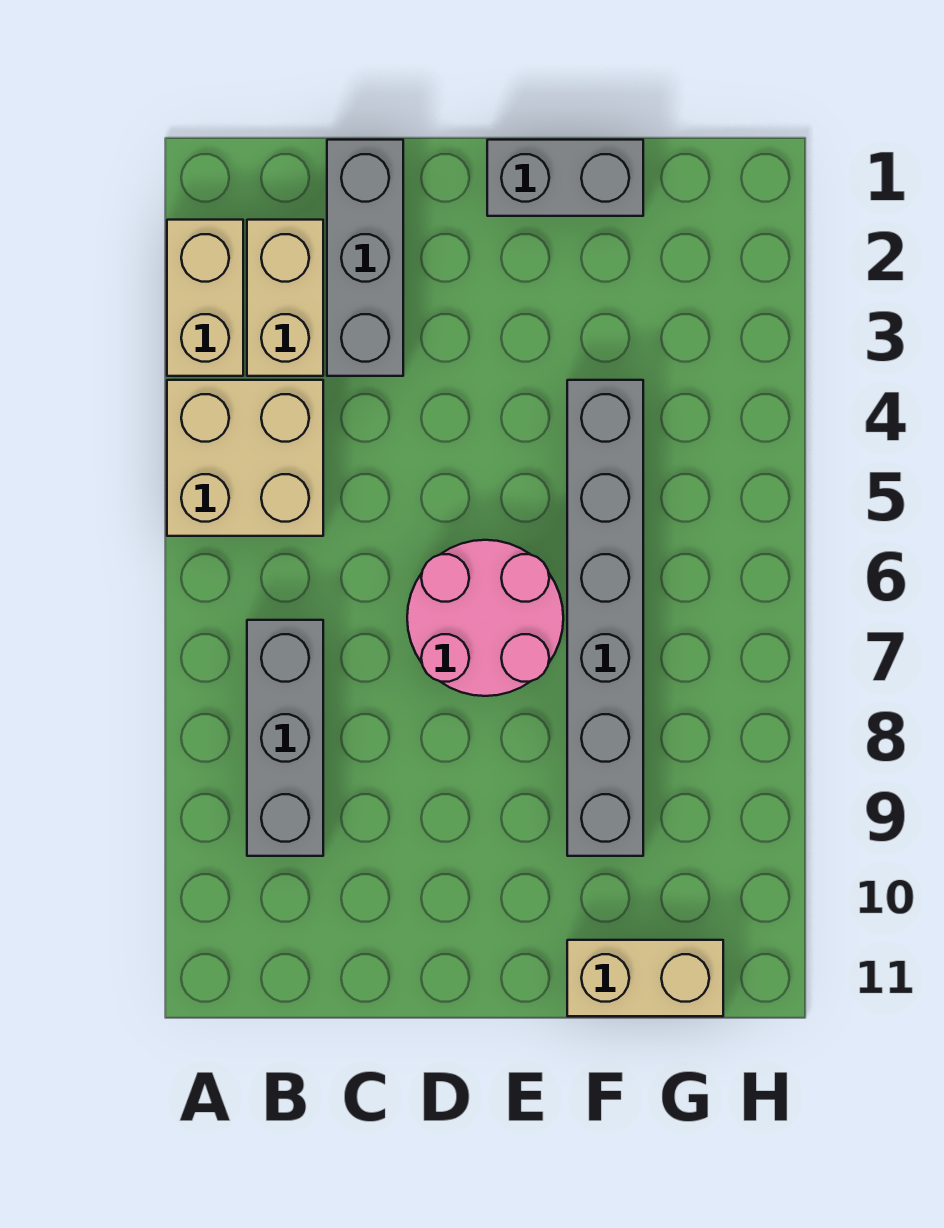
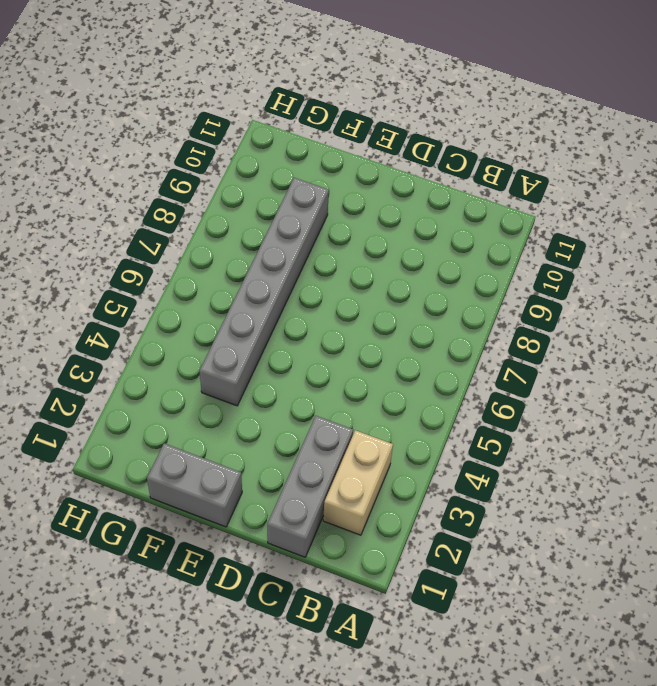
none -> tan brick A2:A3 level 1
none -> tan brick A4:B5 level 1

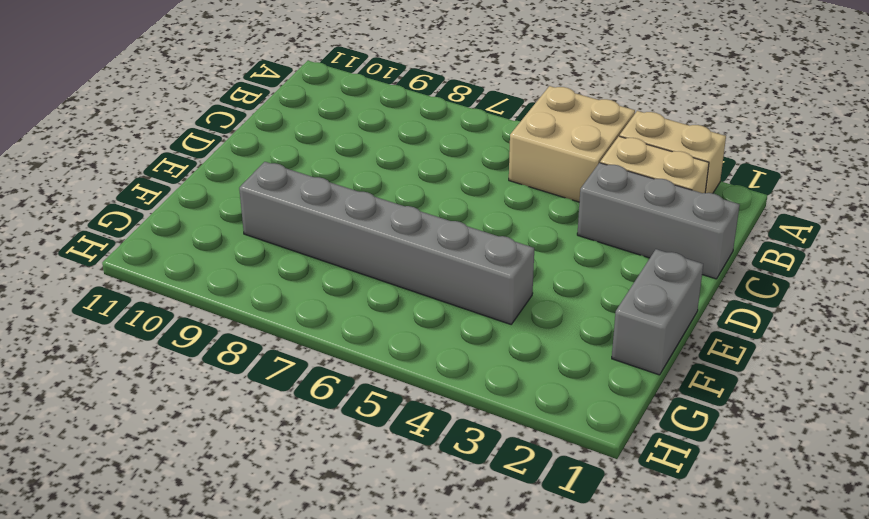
none -> grey brick B7:B9 level 1
none -> pink round brick D6:E7 level 1

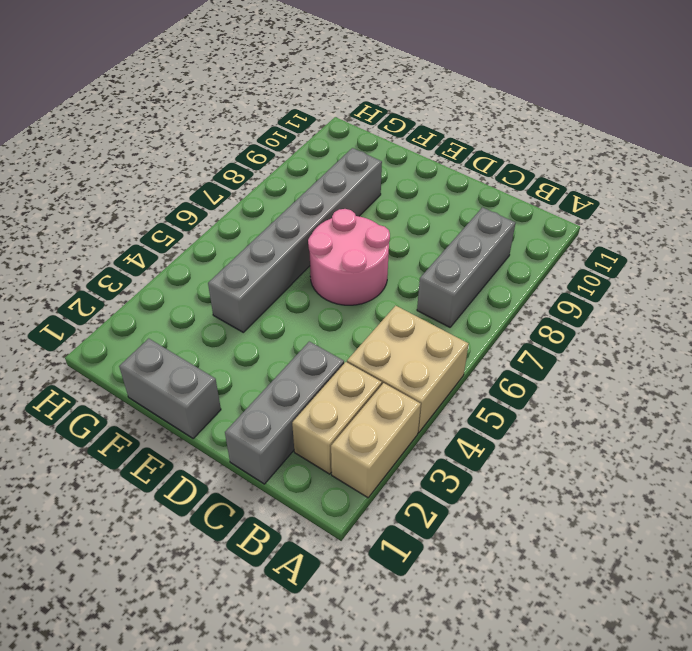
none -> tan brick F11:G11 level 1

